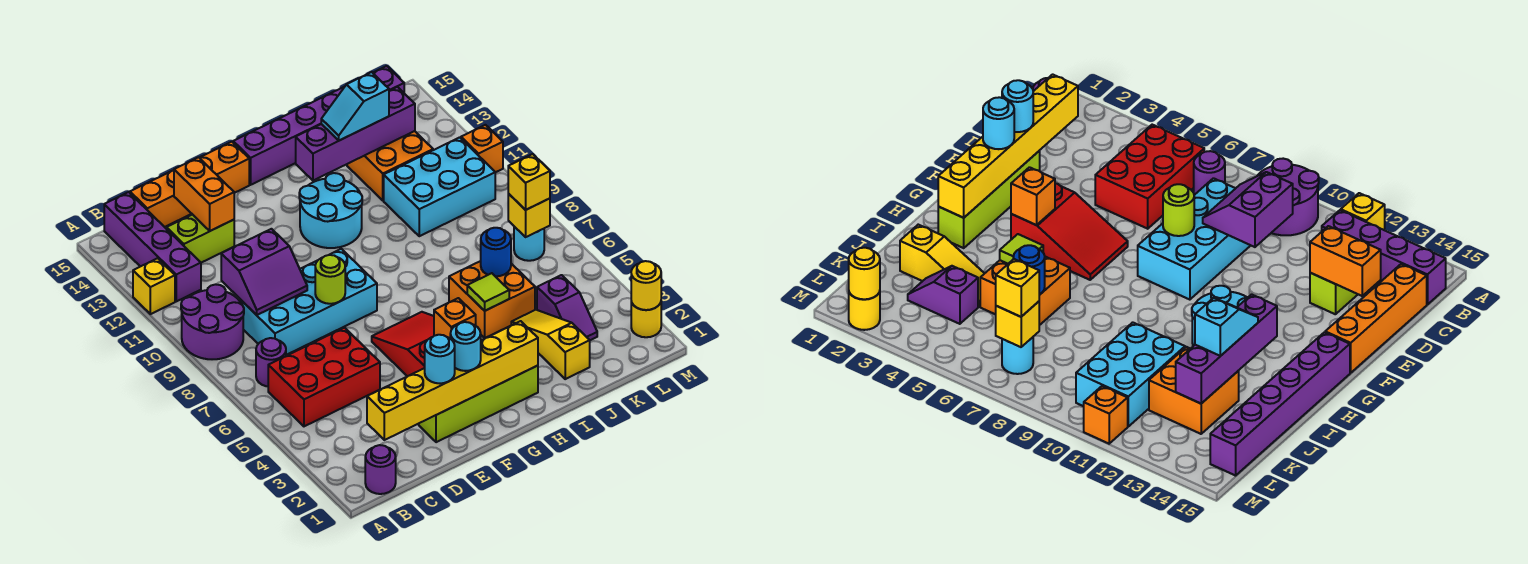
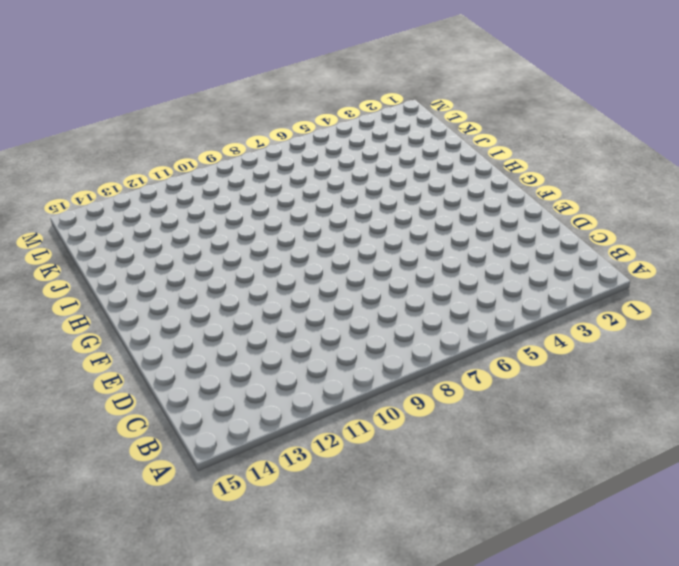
none -> purple round brick A9:B10 level 1
none -> yellow brick A12 level 1
none -> purple round brick B1 level 1
none -> red brick B5:D6 level 1

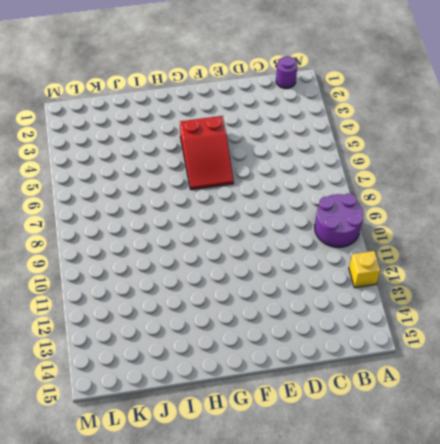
none -> red brick B5:D6 level 1
none -> purple round brick B7 level 1
none -> purple brick B12:B15 level 1
none -> cyan brick C8:F9 level 1

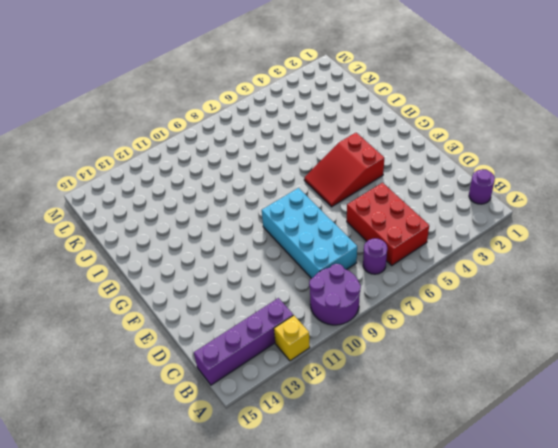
none -> lime brick C13:D13 level 1
none -> orange brick C15:F15 level 1
none -> lime brick E2:H2 level 1
none -> cyan round brick G11:H12 level 1

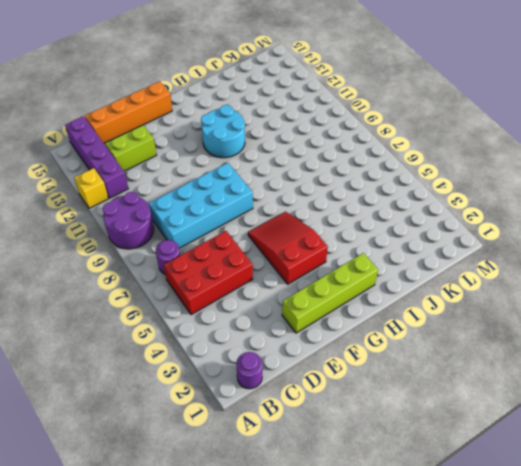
none -> purple brick G15:L15 level 1
none -> orange brick I5:J6 level 1
none -> yellow slope J2:J4 level 1 top 2
none -> cyan brick J10:L11 level 1

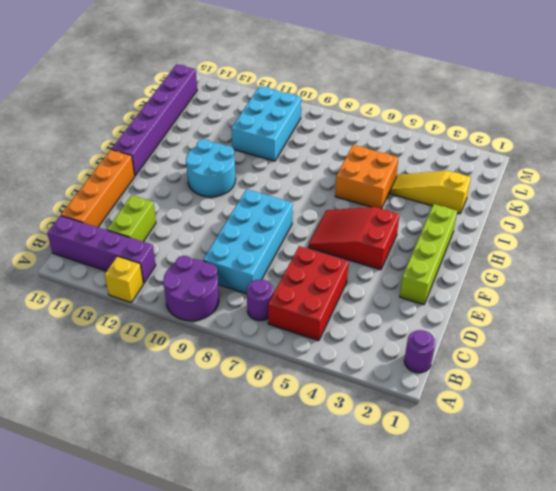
none -> orange brick J12:K13 level 1
none -> purple slope K3:K4 level 1 top 4
none -> cyan round brick L7 level 1
none -> yellow round brick M2 level 1

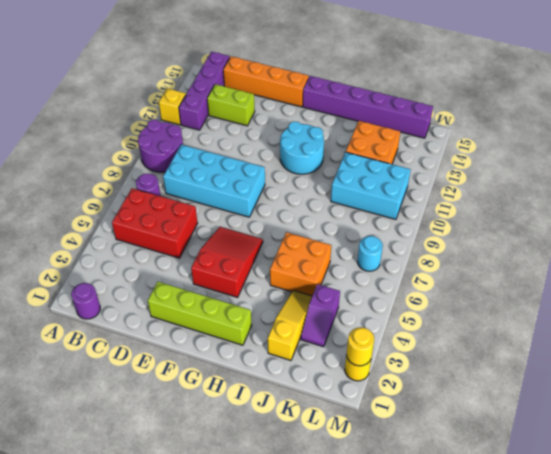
none -> orange brick M11 level 1
none -> yellow brick C2:H2 level 2
none -> purple slope C9:D10 level 2 top 10
none -> orange brick D13:D14 level 2

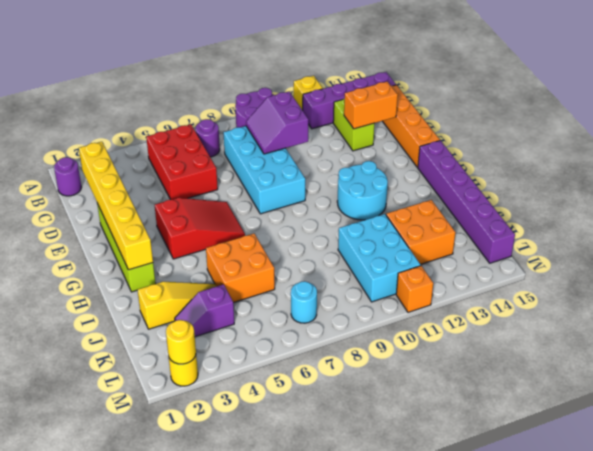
none -> lime round brick E8 level 2
none -> orange brick G4 level 2
none -> purple brick H13:K13 level 2
none -> lime tile I5 level 2

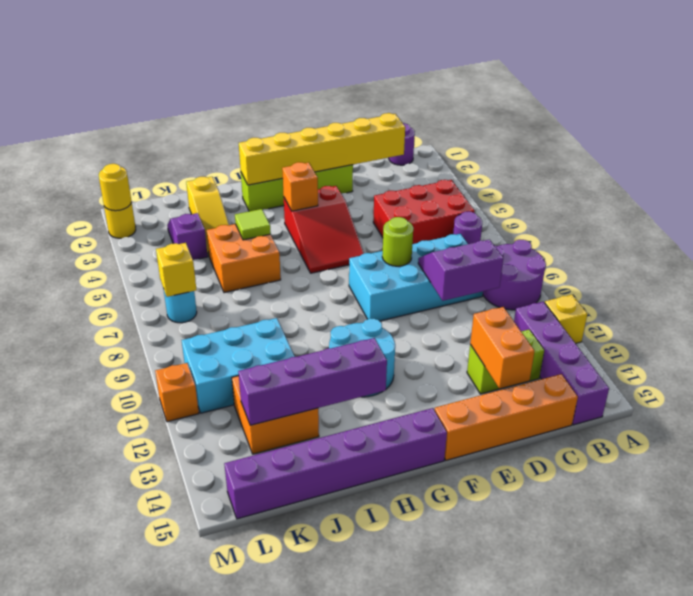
none -> blue round brick J6 level 2
none -> cyan round brick E2 level 3
none -> cyan round brick F2 level 3
none -> cyan slope I13:J13 level 3 top J

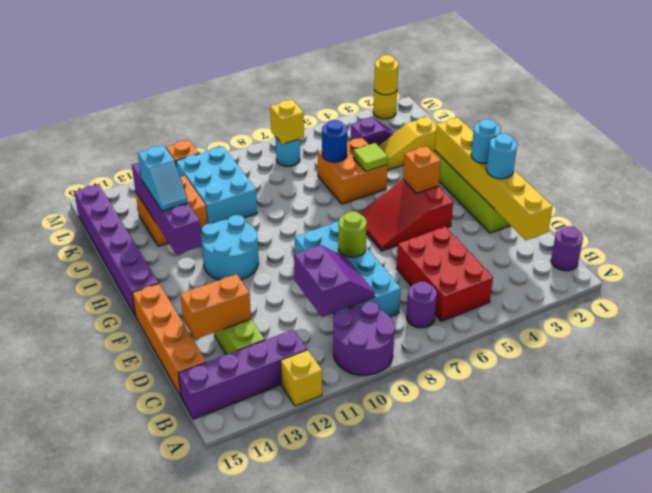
none -> yellow brick L7 level 3

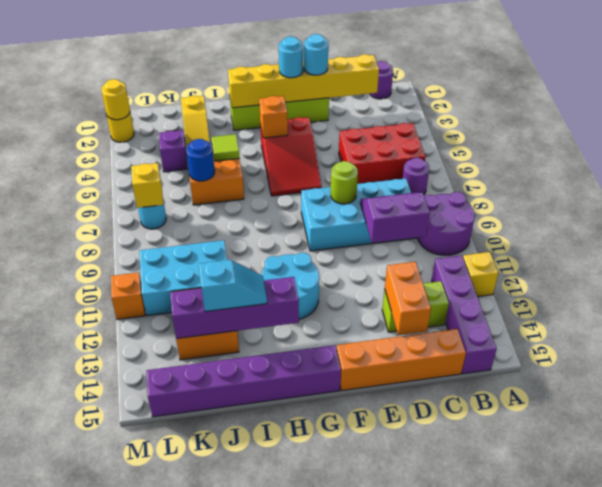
none -> yellow brick L7 level 3

